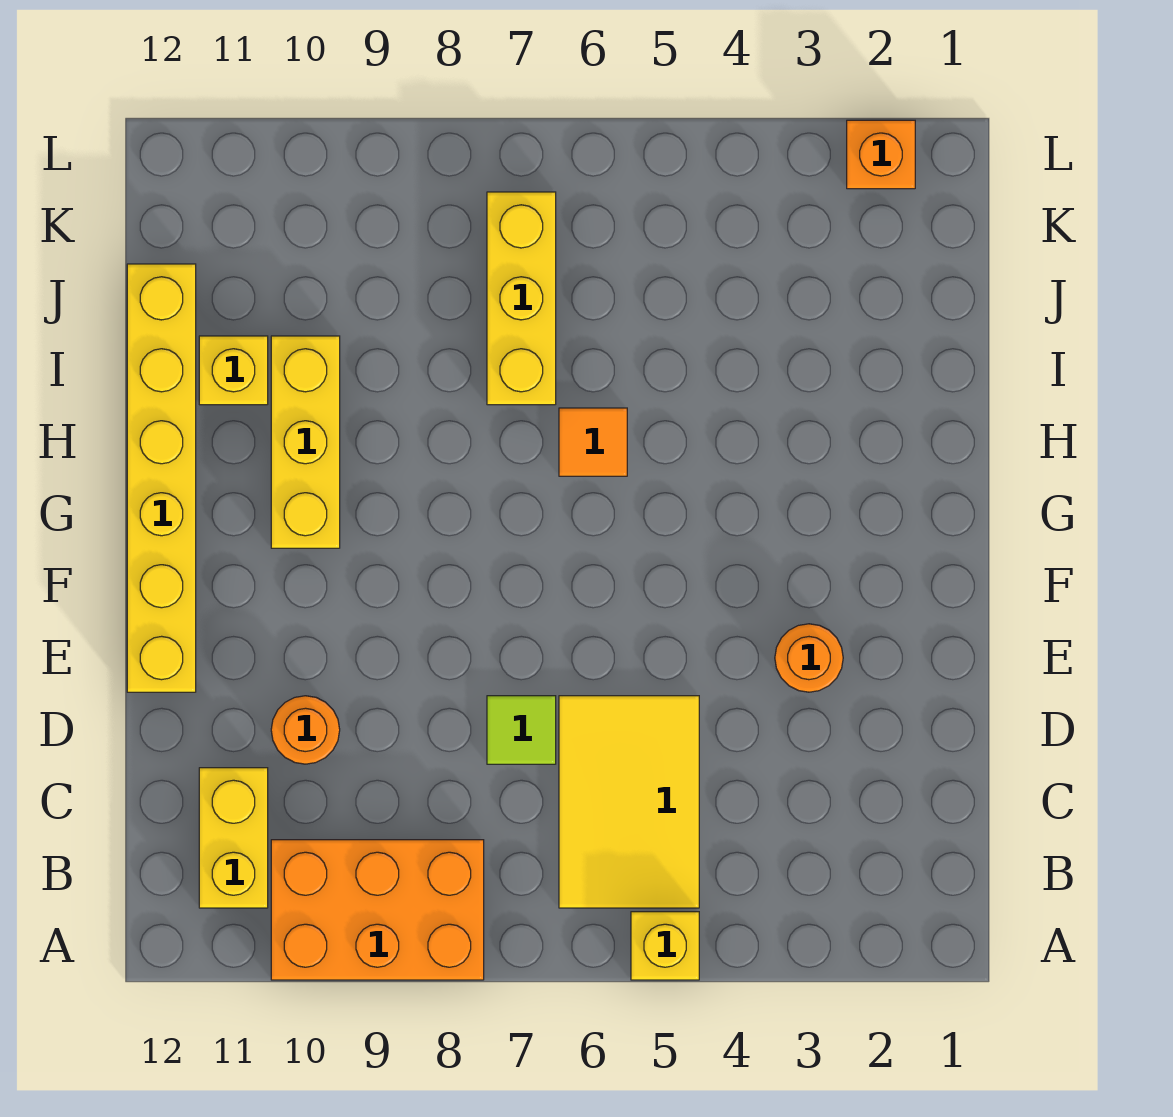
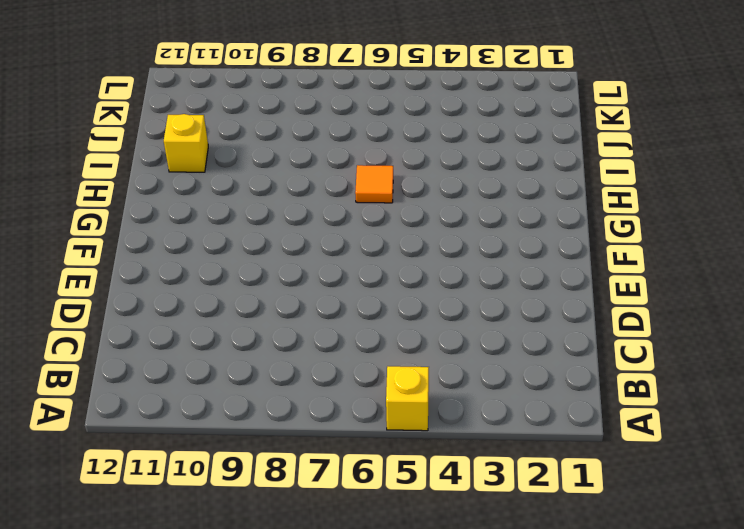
none -> orange brick A8:B10 level 1
none -> yellow tile B5:D6 level 1
none -> yellow brick B11:C11 level 1

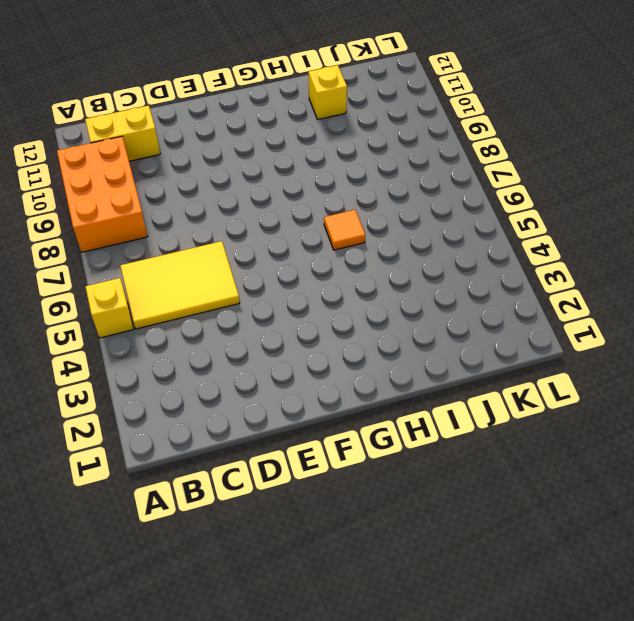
none -> lime tile D7 level 1
none -> orange round brick D10 level 1
none -> orange round brick E3 level 1

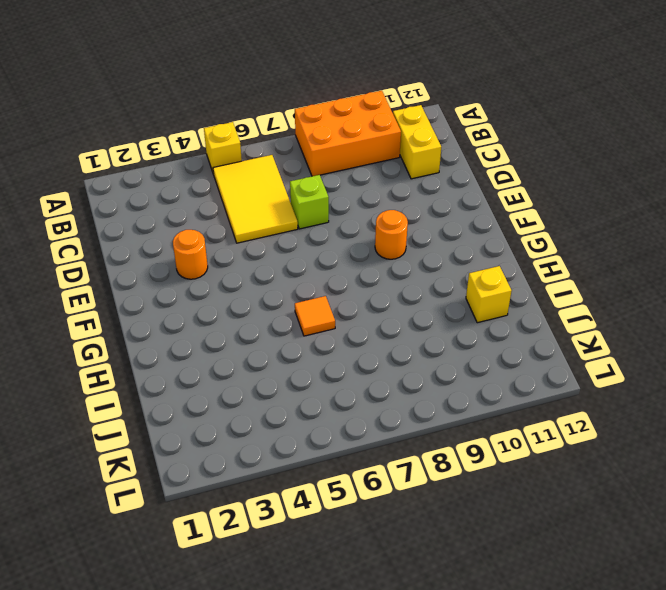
lime brick D7 level 1 -> lime tile D7 level 1
orange round brick F9 level 1 -> orange round brick D10 level 1
none -> yellow brick E12:J12 level 1
none -> yellow brick G10:I10 level 1
none -> yellow brick I7:K7 level 1

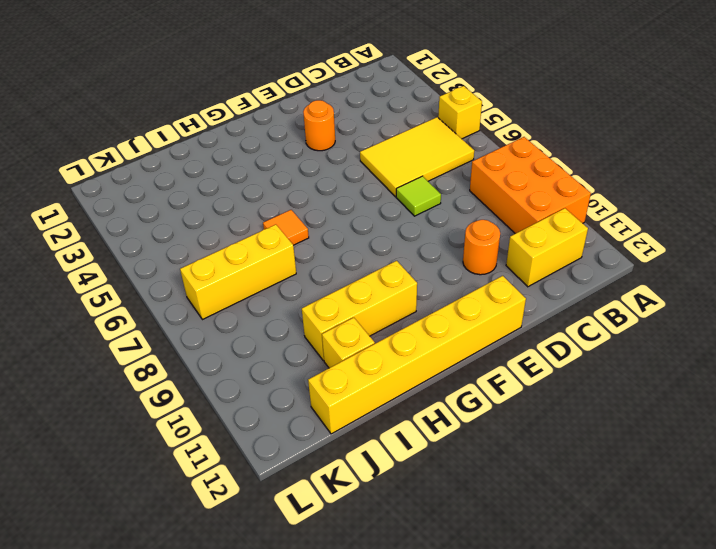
none -> orange brick L2 level 1

